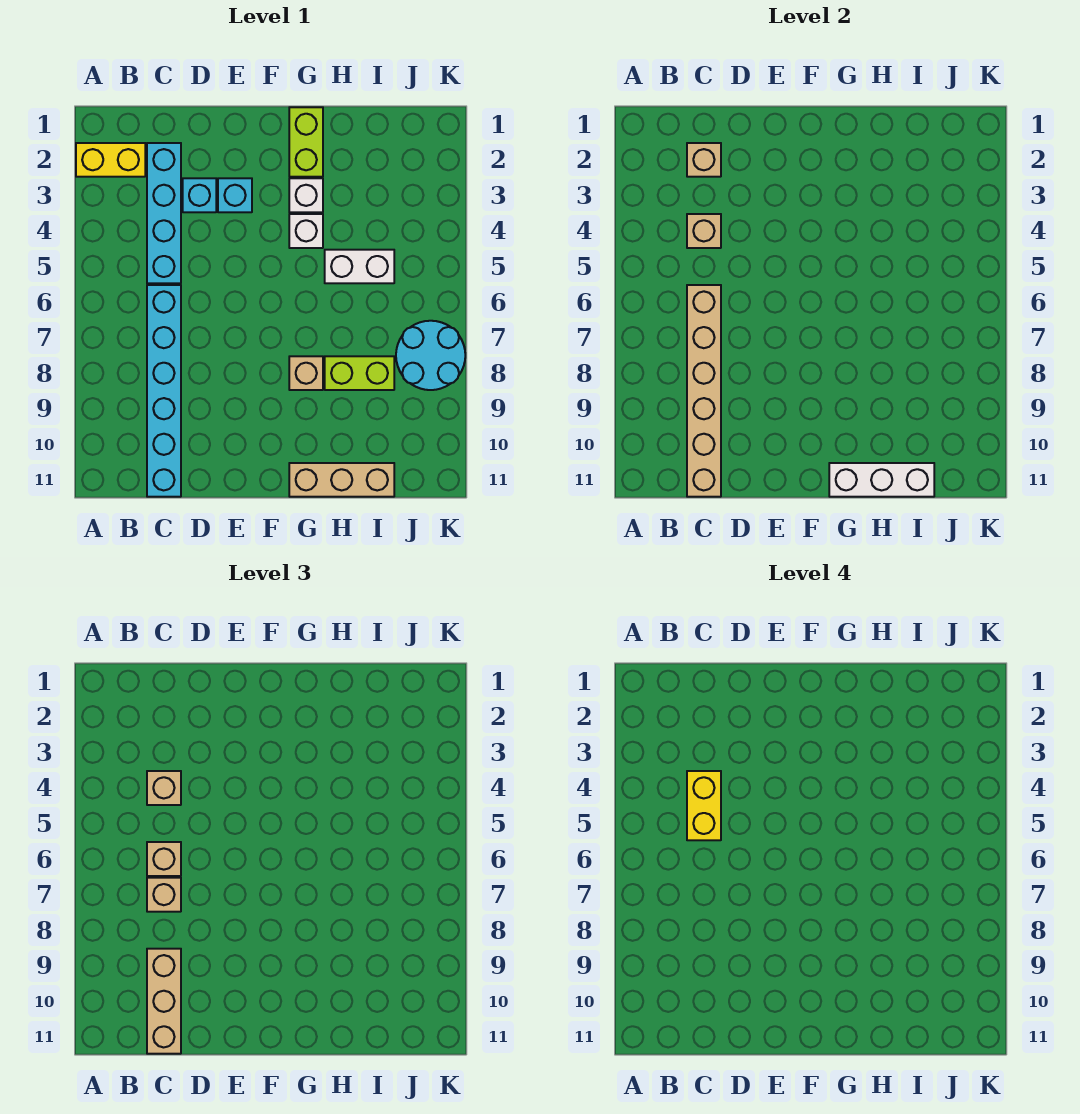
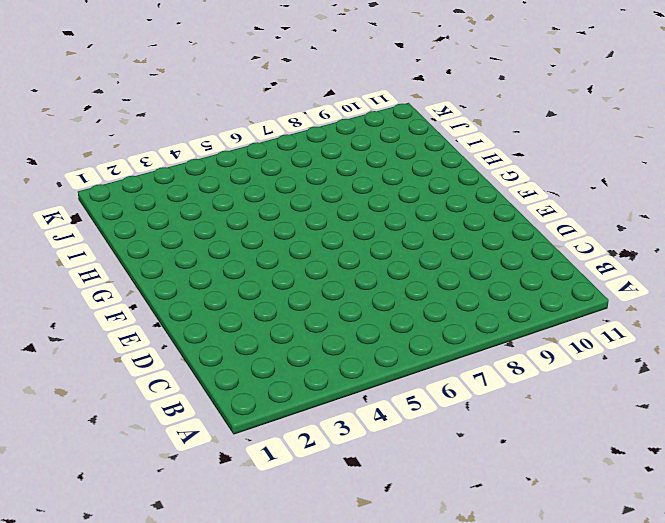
none -> yellow brick A2:B2 level 1
none -> cyan brick C2:C5 level 1
none -> cyan brick C6:C11 level 1

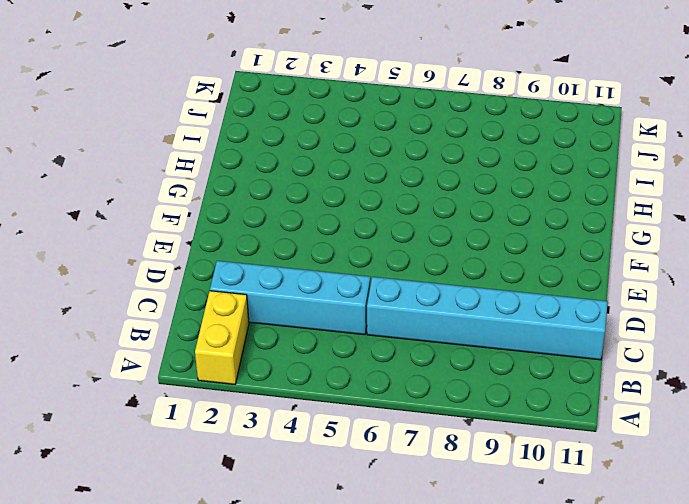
none -> cyan brick D3 level 1
none -> cyan brick E3 level 1
none -> lime brick G1:G2 level 1

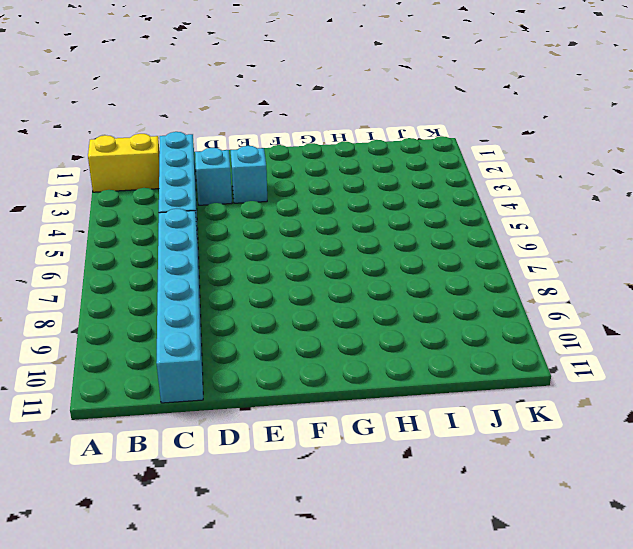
none -> lime brick G1:G2 level 1
none -> white brick G3 level 1
none -> white brick G4 level 1

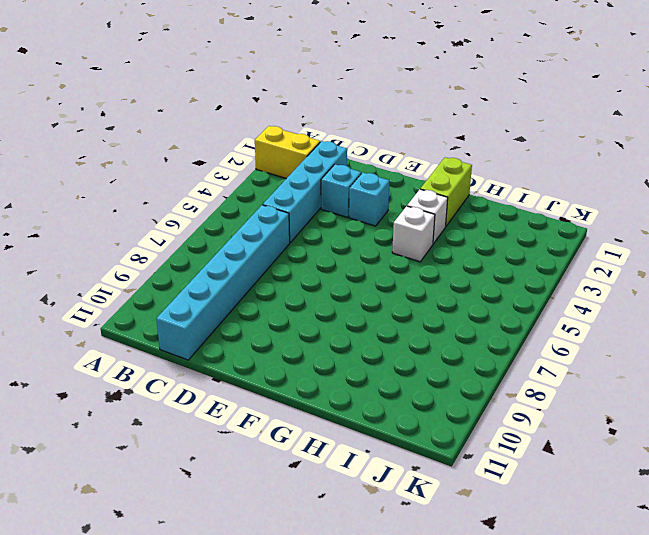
none -> tan brick G8 level 1
none -> tan brick G11:I11 level 1
none -> white brick H5:I5 level 1

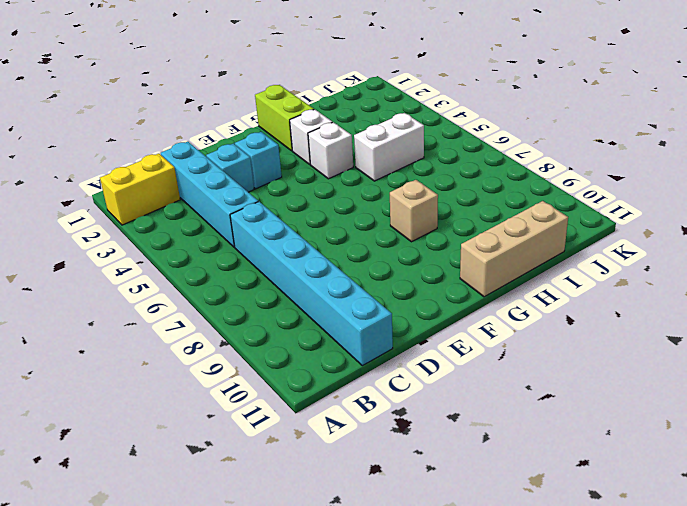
none -> lime brick H8:I8 level 1
none -> cyan round brick J7:K8 level 1
none -> tan brick C2 level 2

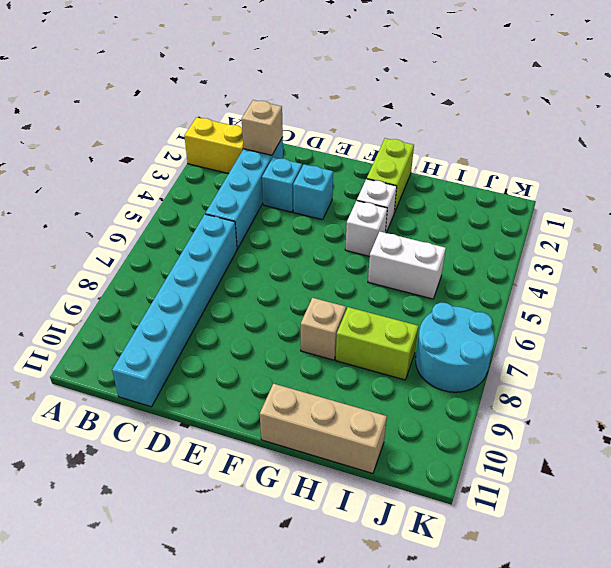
none -> tan brick C4 level 2
none -> tan brick C6:C11 level 2
none -> white brick G11:I11 level 2

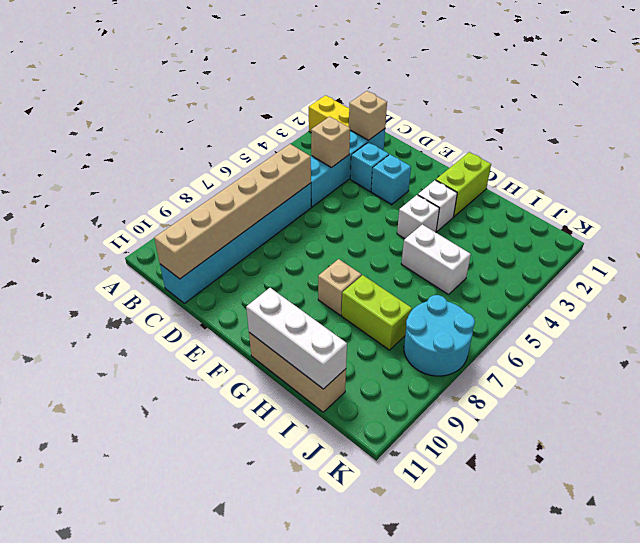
none -> tan brick C4 level 3
none -> tan brick C6 level 3
none -> tan brick C7 level 3

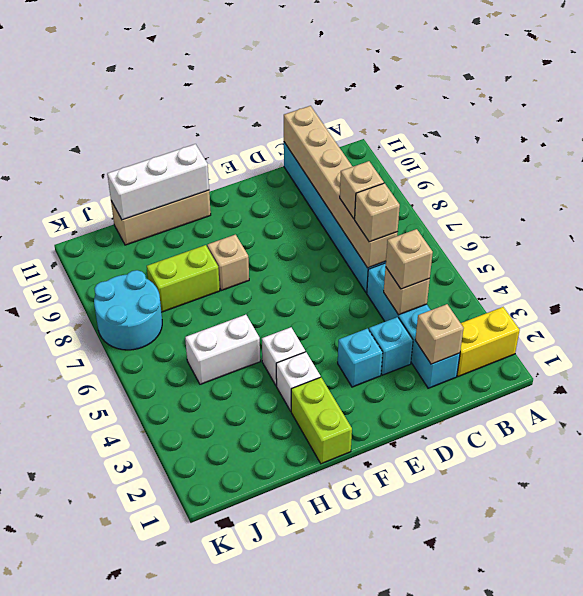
none -> tan brick C9:C11 level 3
none -> yellow brick C4:C5 level 4

